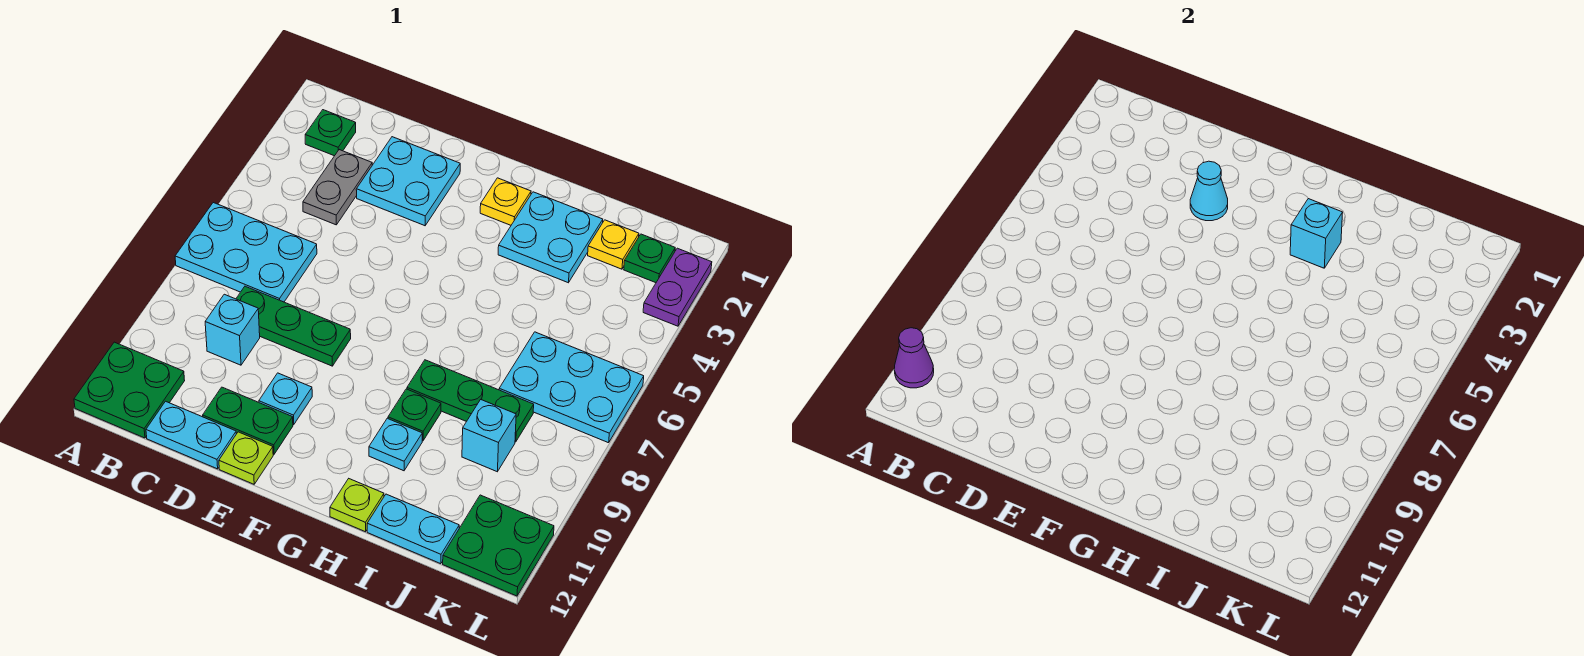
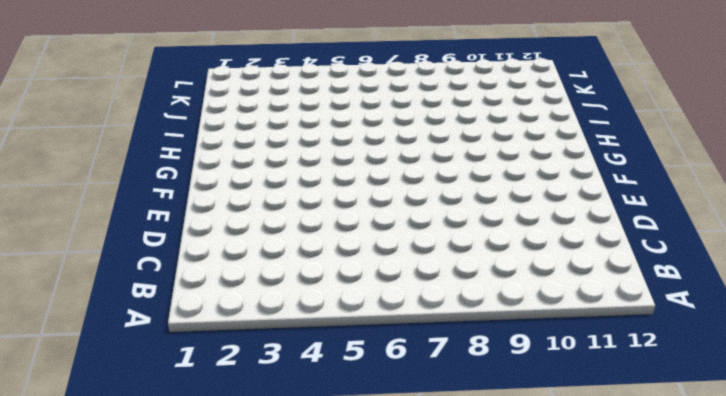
none -> cyan plate A6:C7 level 1
none -> green plate A11:B12 level 1
none -> green plate B2 level 1

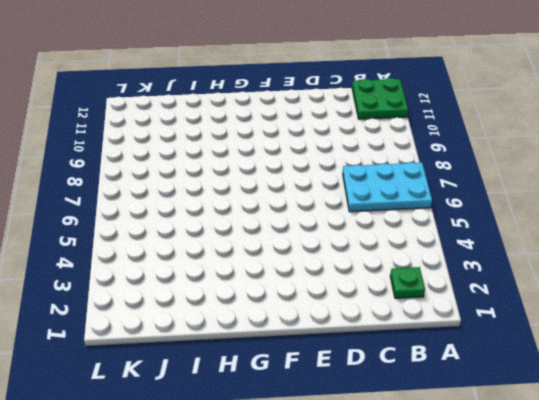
none -> grey plate C3:C4 level 1
none -> green plate C8:E8 level 1
none -> cyan brick C9 level 1

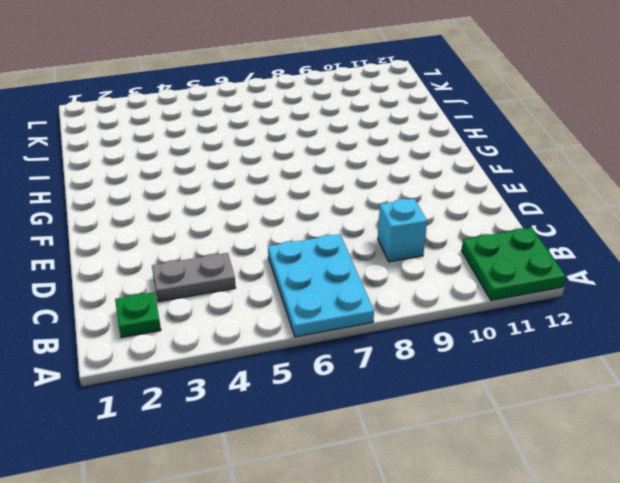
none -> green plate C8:E8 level 1
none -> cyan plate C12:D12 level 1
none -> cyan plate D2:E3 level 1

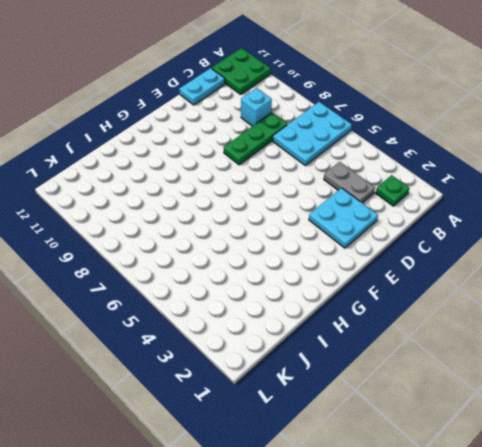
none -> green plate D11:E11 level 1
none -> cyan plate E10 level 1
none -> lime plate E12 level 1

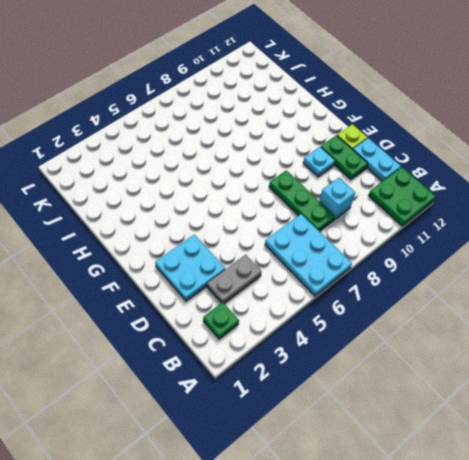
none -> yellow plate G2 level 1
none -> cyan plate H2:I3 level 1
none -> green plate H8:J8 level 1

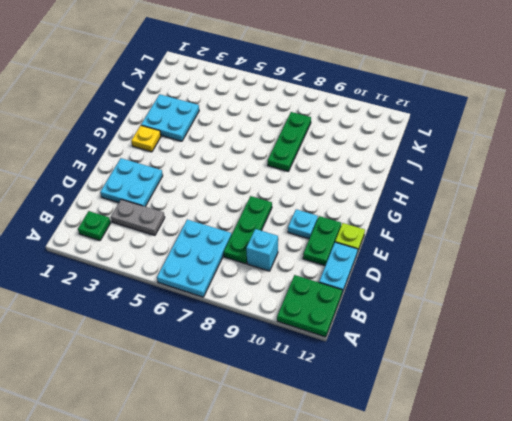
none -> green plate H9 level 1
none -> cyan plate H10 level 1
none -> lime plate H12 level 1

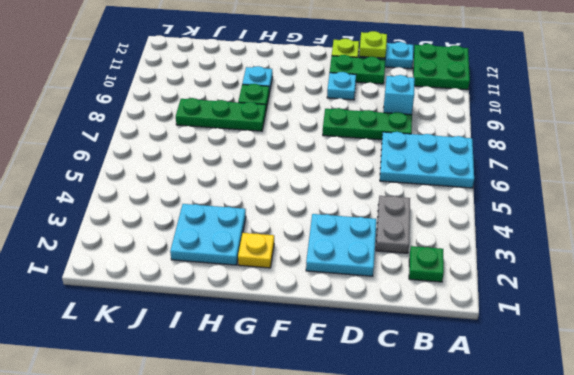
lime plate D12 level 2 -> lime plate H12 level 1
none -> cyan plate I12:J12 level 1
none -> yellow plate J2 level 1
none -> cyan plate J6:L7 level 1

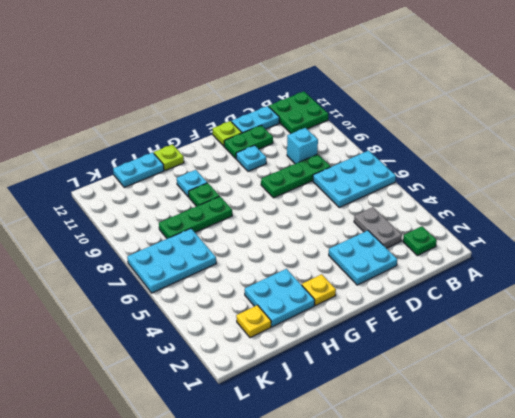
none -> cyan brick J9 level 1
none -> green plate K2 level 1
none -> green plate K11:L12 level 1

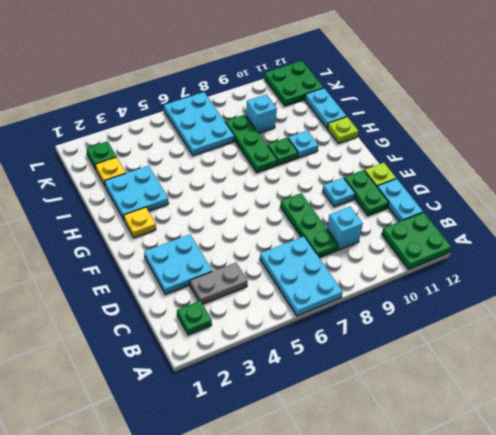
none -> purple plate L2:L3 level 1
none -> purple cone A11 level 2
none -> cyan cone E3 level 2

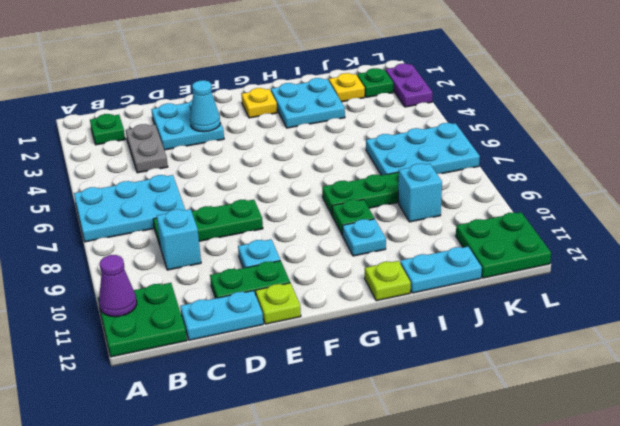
none -> cyan brick H3 level 2

